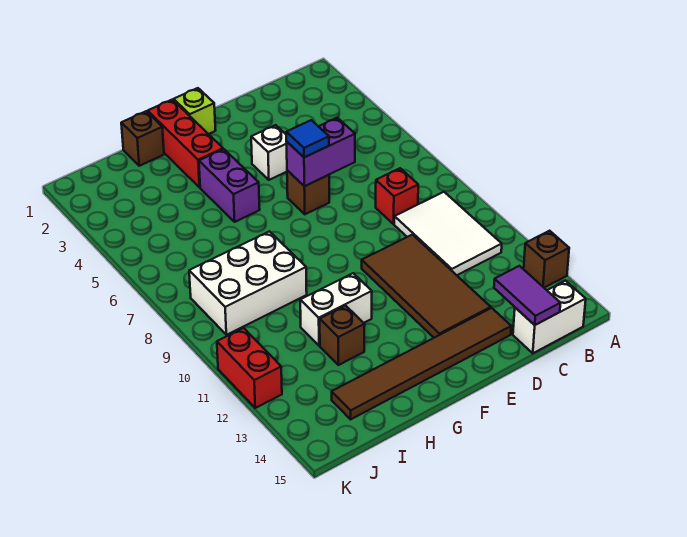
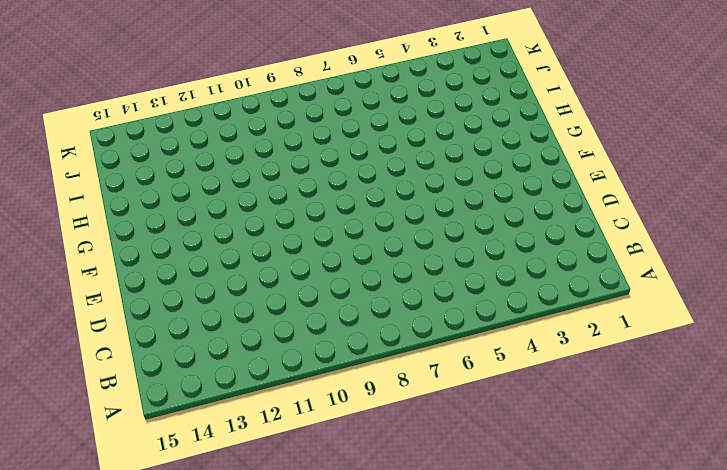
none -> brown brick A13 level 1
none -> white tile B9:C11 level 1
none -> white brick B15:C15 level 1

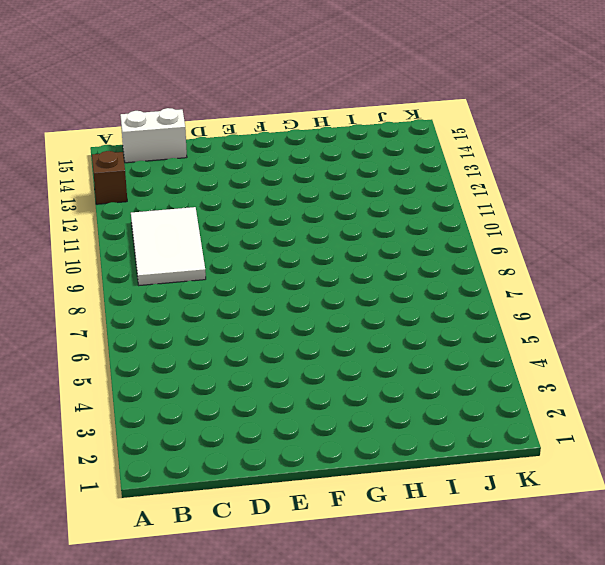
none -> red brick C8 level 1
none -> brown tile D10:E13 level 1
none -> brown tile D14:I14 level 1

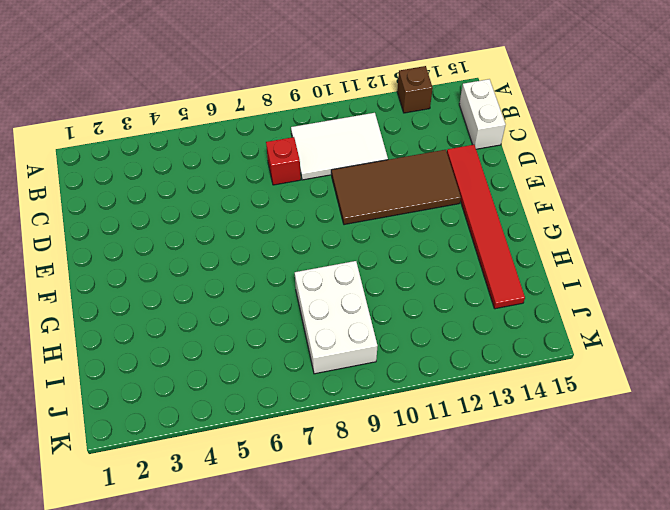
red tile D14:I14 level 1 -> brown tile D14:I14 level 1
none -> white brick E4 level 1
none -> brown brick E6 level 1
none -> lime brick F1 level 1

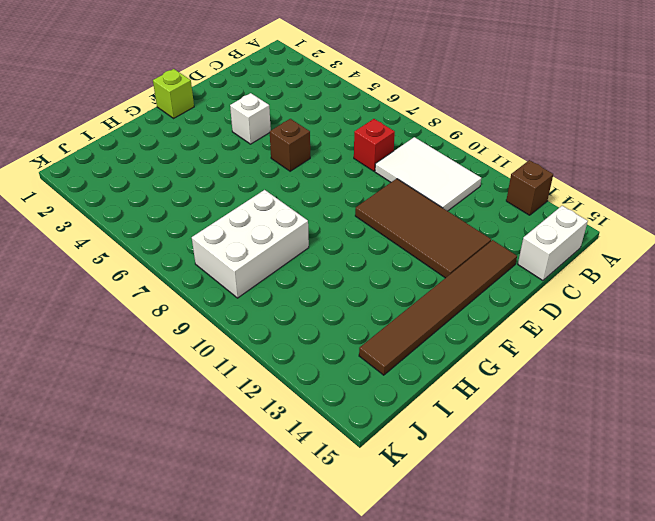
none -> red brick G1:G3 level 1
none -> purple brick G4:G5 level 1
none -> white brick G11:H11 level 1

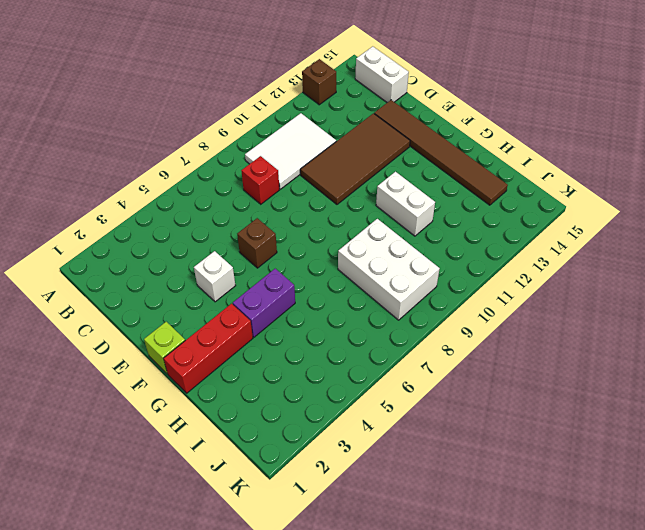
none -> brown brick H1 level 1
none -> brown brick H12 level 1
none -> red brick K11:K12 level 1

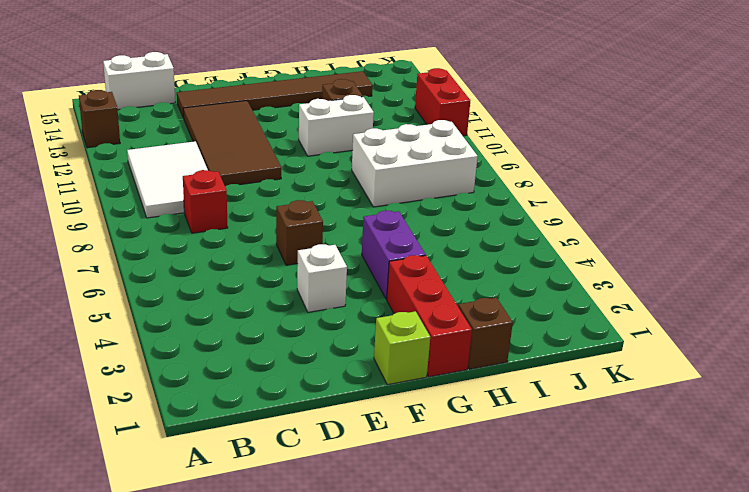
none -> purple tile C14:C15 level 2
none -> purple brick D6:E6 level 2
none -> blue tile E6 level 3

